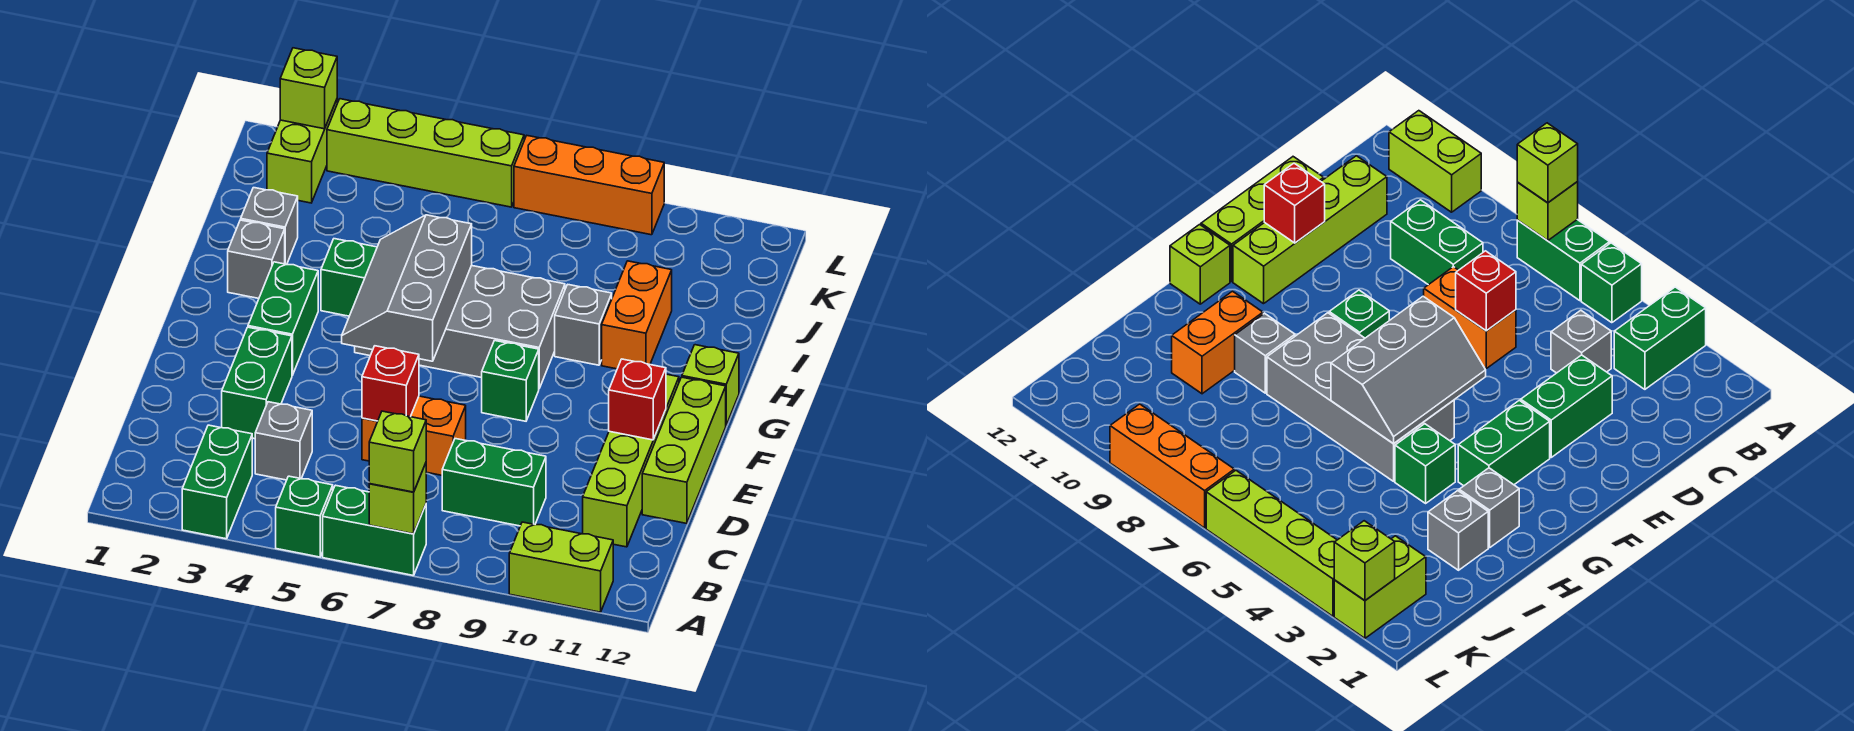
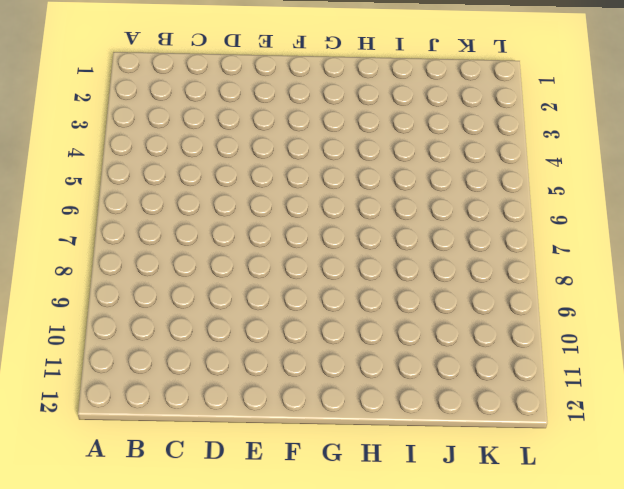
none -> green brick A3:B3 level 1
none -> green brick A5 level 1
none -> green brick A6:A7 level 1

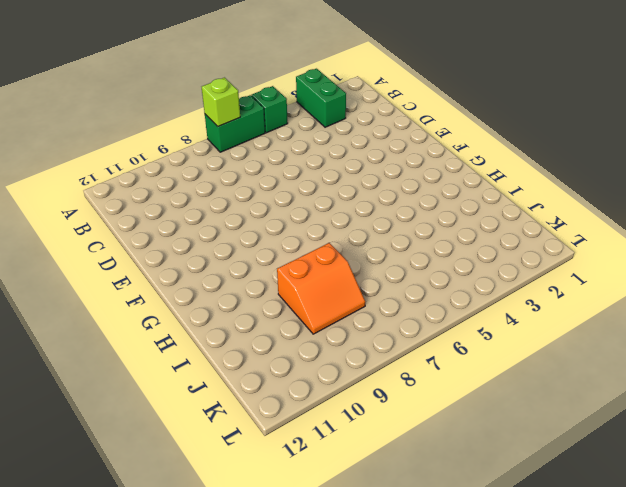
orange slope I8:J9 level 1 top I -> none
none -> lime brick A10:A11 level 1
none -> grey brick C4 level 1
none -> green brick C8:C9 level 1

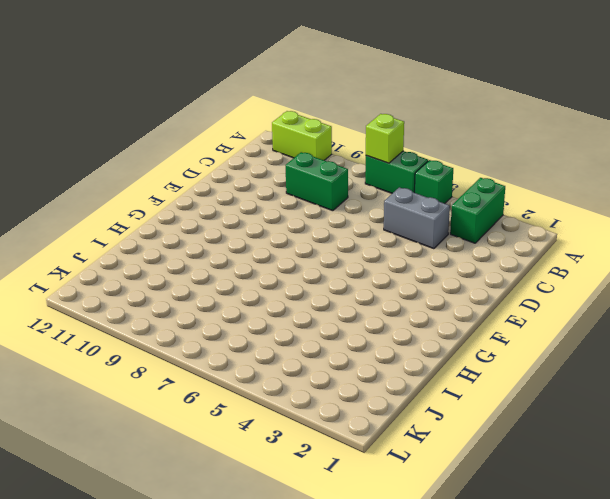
grey brick C4:C5 level 1 -> grey brick C4 level 1
none -> lime brick C11:F11 level 1
none -> green brick D3:E3 level 1
none -> orange brick D6:D7 level 1

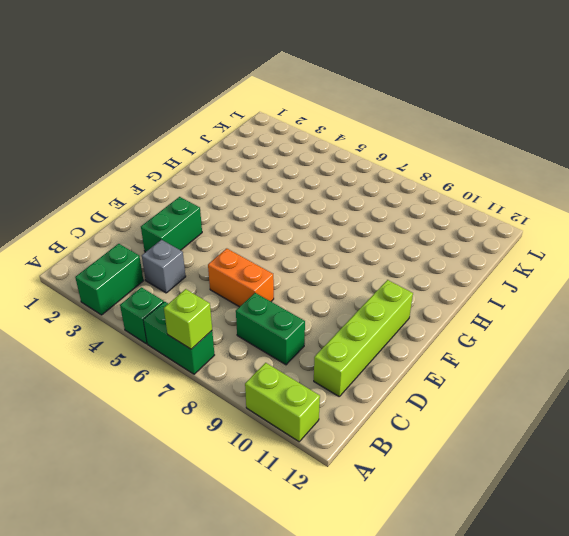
none -> lime brick D12:F12 level 1
none -> green brick F3:G3 level 1
none -> green brick F8 level 1

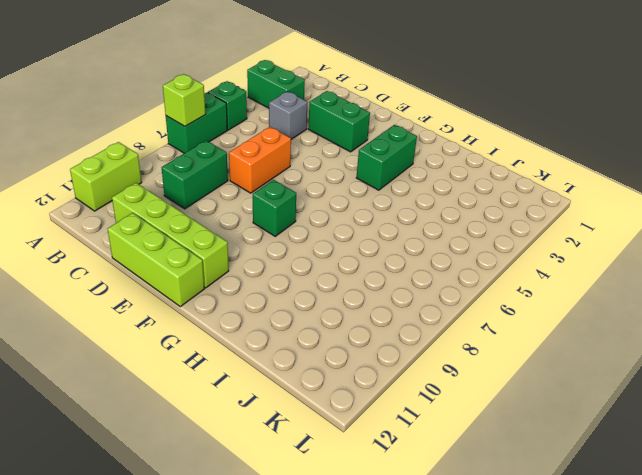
green brick G3:G4 level 1 -> green brick F3:G3 level 1
none -> grey brick G5:H8 level 1
none -> lime brick G12 level 1
none -> grey brick H2 level 1

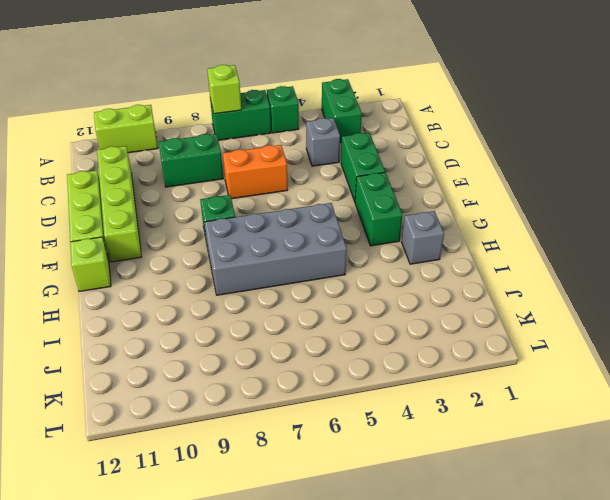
none -> green brick H4 level 1
none -> grey brick H9 level 1
none -> orange brick H10:I10 level 1

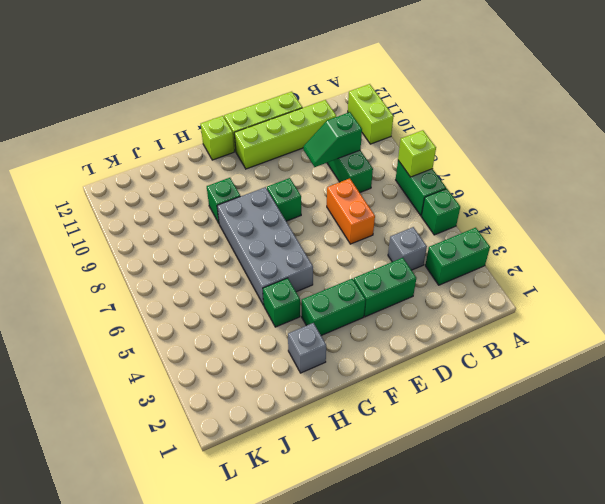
green slope C9:D9 level 2 top C -> none
green brick H9 level 1 -> grey brick H9 level 1
none -> orange brick H10:I10 level 1
none -> grey brick I2 level 1
none -> lime brick K2:L2 level 1

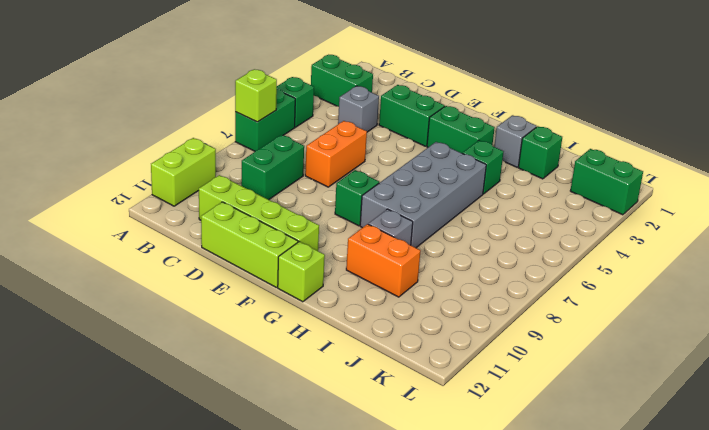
green brick I2 level 1 -> grey brick I2 level 1
green brick K2:L2 level 1 -> lime brick K2:L2 level 1
none -> lime brick L3:L6 level 1
none -> orange brick L7:L9 level 1
none -> red brick D6 level 2

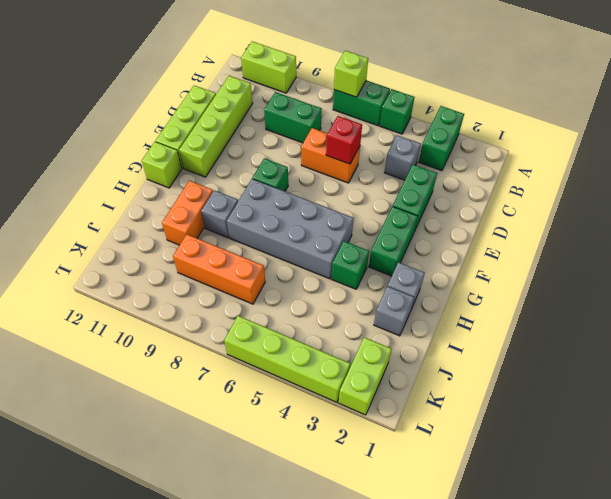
orange brick J7:J9 level 1 -> orange brick L7:L9 level 1
none -> red brick E11 level 2
none -> grey slope F5:H6 level 2 top 6
none -> lime brick L2 level 2

